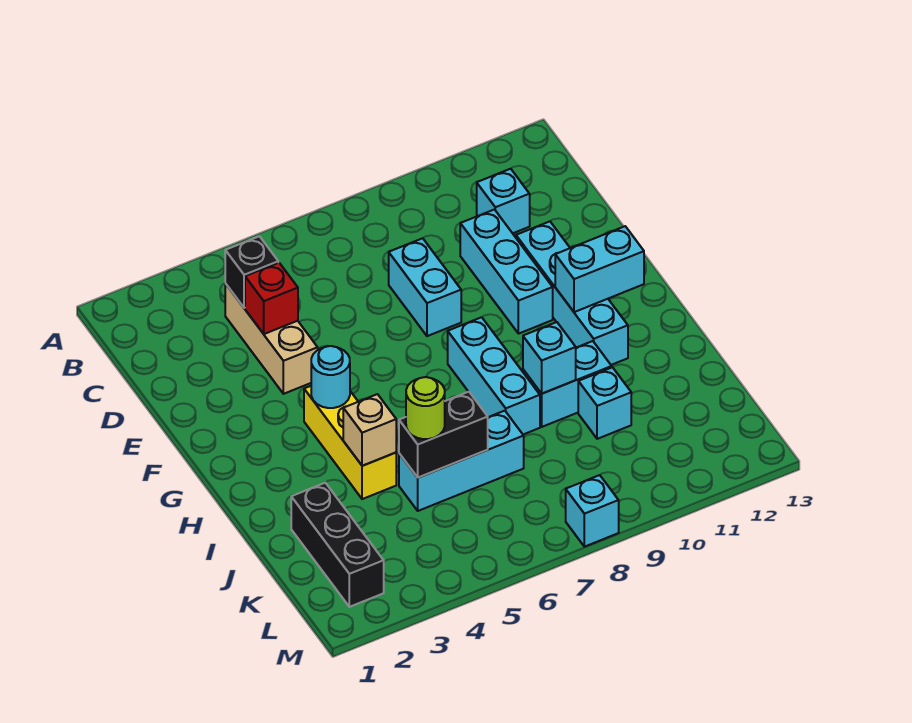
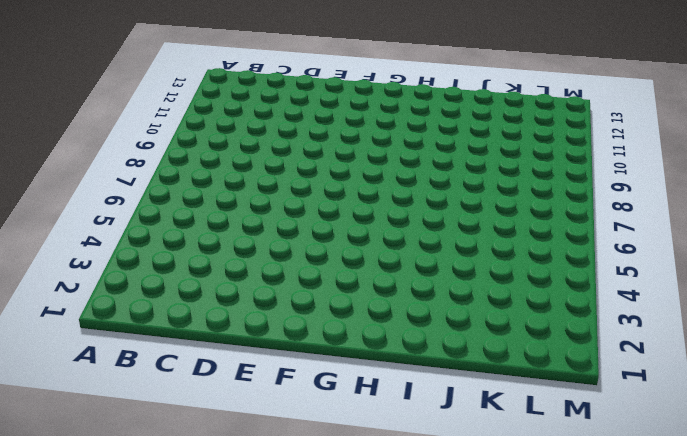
none -> tan brick C4:E4 level 1
none -> cyan brick C11 level 1
none -> cyan brick D8:E8 level 1

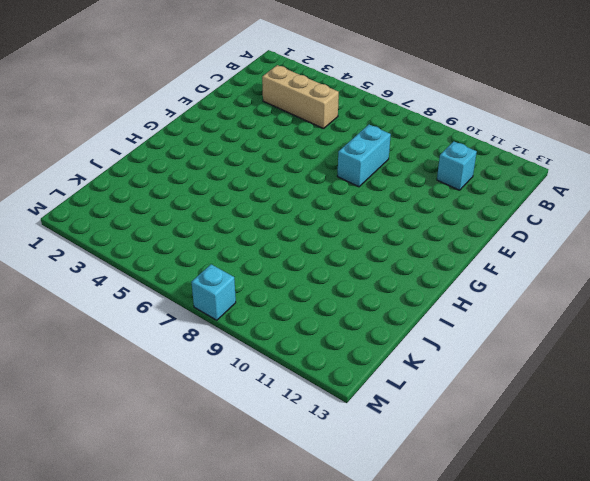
tan brick C3:C5 level 1 -> tan brick C4:E4 level 1
none -> cyan brick D10:F10 level 1
none -> cyan brick E11:H11 level 1
none -> yellow brick G4:I4 level 1

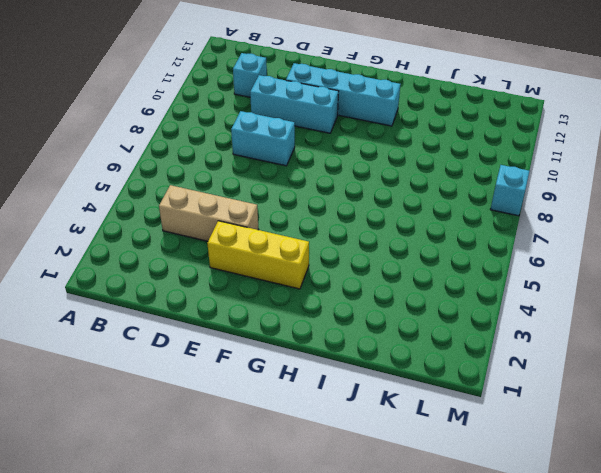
yellow brick E3:G3 level 1 -> yellow brick G4:I4 level 1
none -> cyan brick G8:I8 level 1
none -> cyan brick I9:I10 level 1
none -> black brick J2:L2 level 1

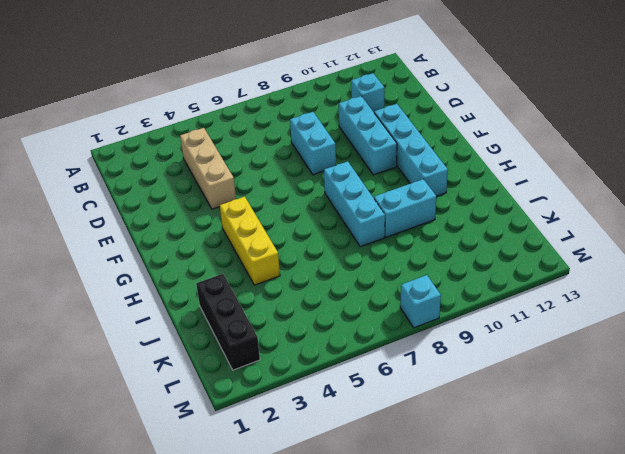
none -> cyan brick J5:J7 level 1
none -> cyan brick J10 level 1
none -> black brick C4 level 2

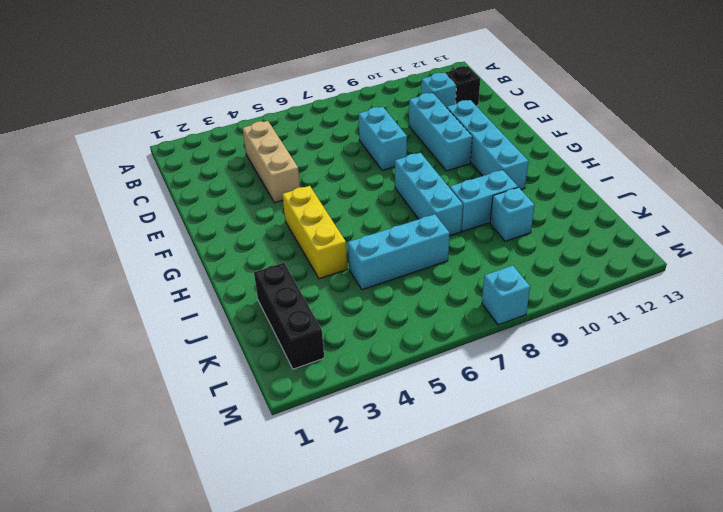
black brick C12 level 1 -> black brick C4 level 2
none -> red brick D4 level 2
none -> cyan round brick G4 level 2
none -> cyan brick G11:G12 level 2

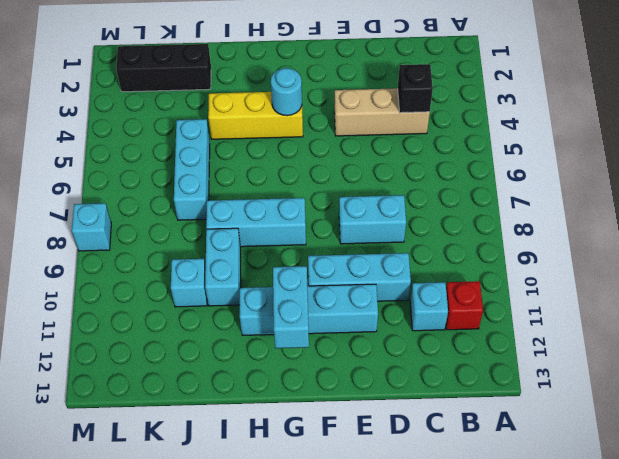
red brick B11 level 1 -> red brick D4 level 2
none -> tan brick I4 level 2
none -> cyan brick I9 level 2
none -> black brick J5:J6 level 2

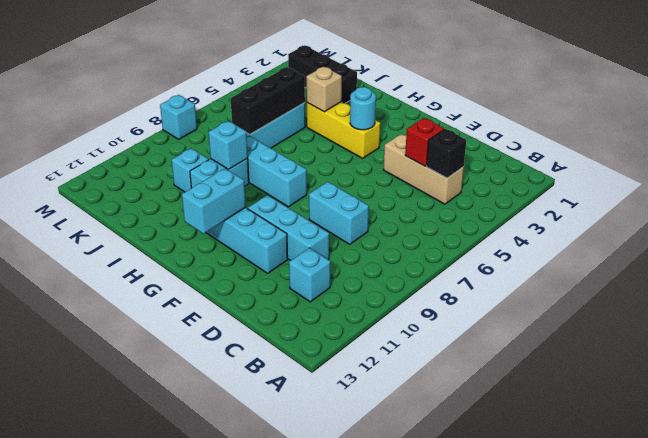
black brick J5:J7 level 2 -> black brick J5:J6 level 2
none -> lime round brick J5 level 3

